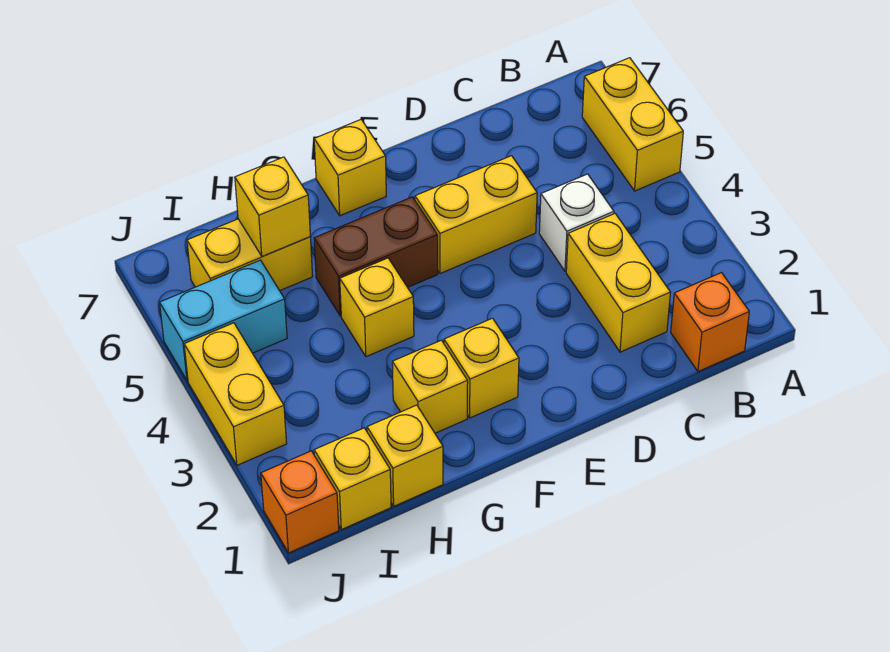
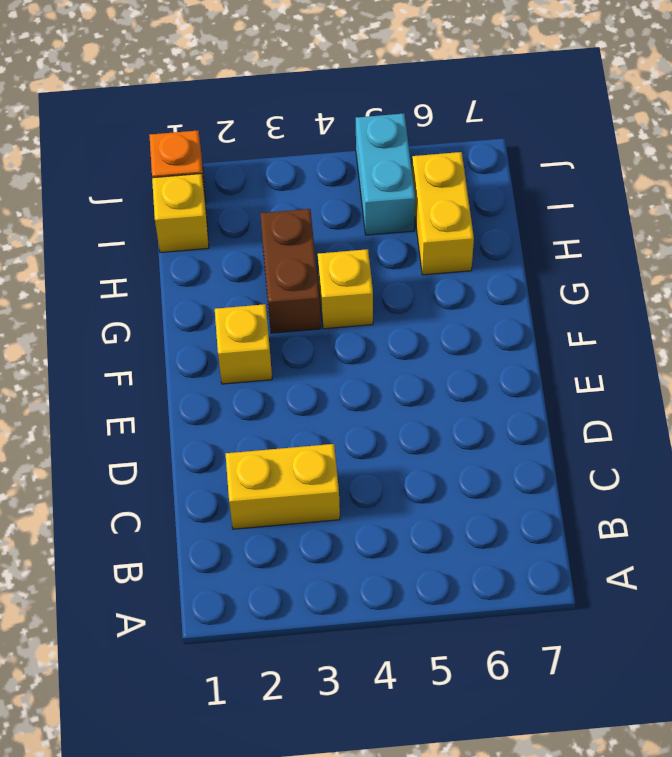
brown brick G3:H3 level 1 -> brown brick F5:G5 level 1
none -> yellow brick A5:A6 level 1
none -> orange brick B1 level 1
none -> white brick C4 level 1

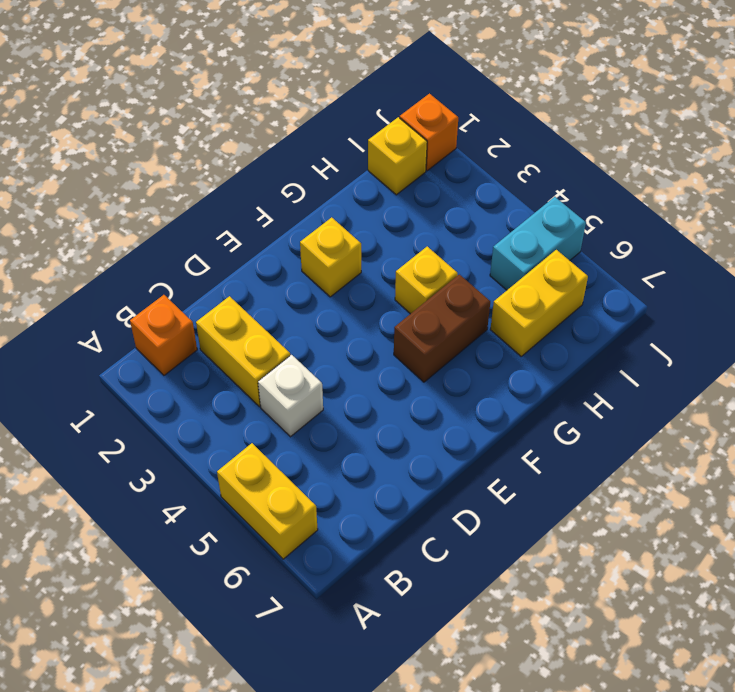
none -> yellow brick D5:E5 level 1
none -> yellow brick F7 level 1
none -> yellow brick G2 level 1

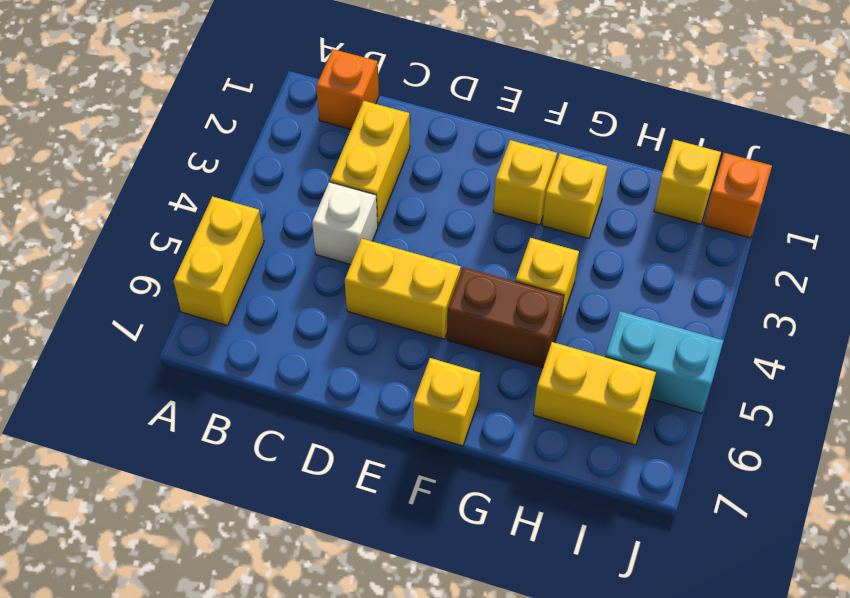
none -> yellow brick H1 level 1
none -> yellow brick J3:J4 level 1
none -> yellow brick H6 level 2

